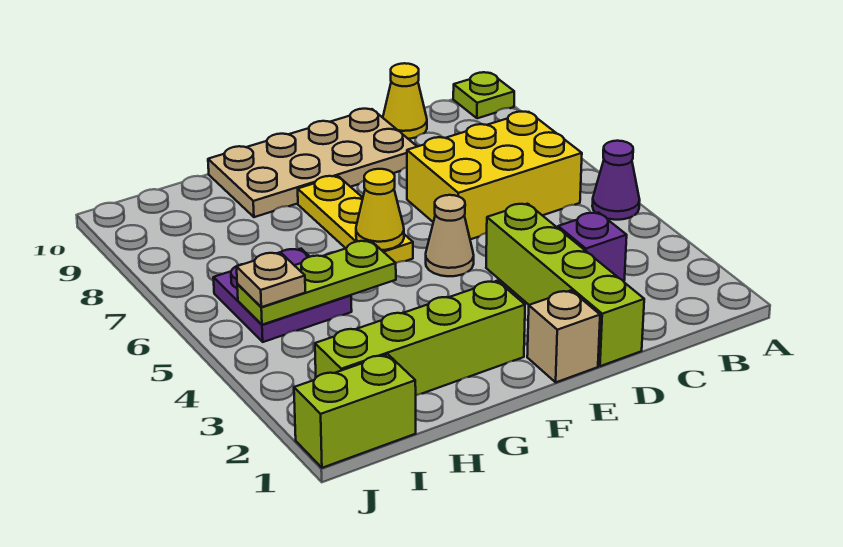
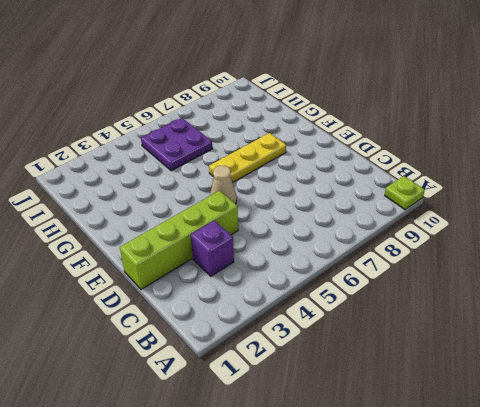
none -> purple cone A5 level 1
none -> yellow brick B6:D7 level 1
none -> yellow cone C10 level 1

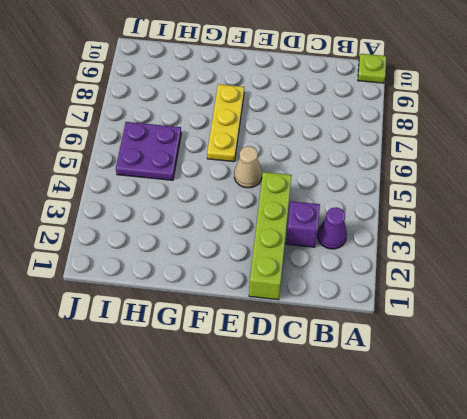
purple cone B3 level 1 -> purple cone A5 level 1
none -> yellow brick B6:D7 level 1
none -> yellow cone C10 level 1
none -> tan plate D9:G10 level 1

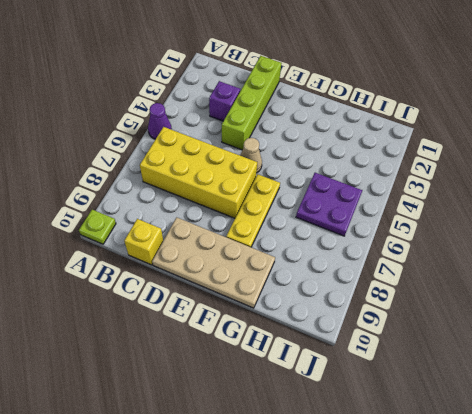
yellow brick B6:E7 level 1 -> yellow brick B6:D7 level 1
yellow brick C10 level 1 -> yellow cone C10 level 1
none -> tan brick E1 level 1
none -> lime brick F2:I2 level 1
none -> lime brick I1:J1 level 1

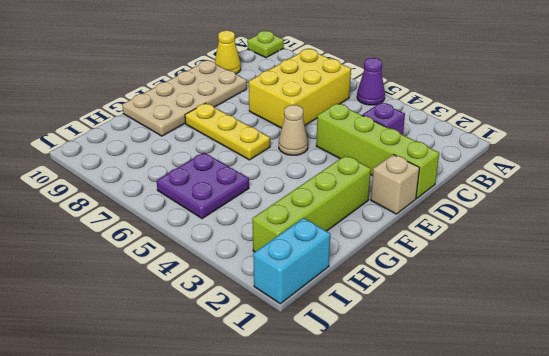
cyan brick I1:J1 level 1 -> lime brick I1:J1 level 1
none -> yellow cone F6 level 2
none -> lime plate G5:I5 level 2
none -> tan plate I5 level 3

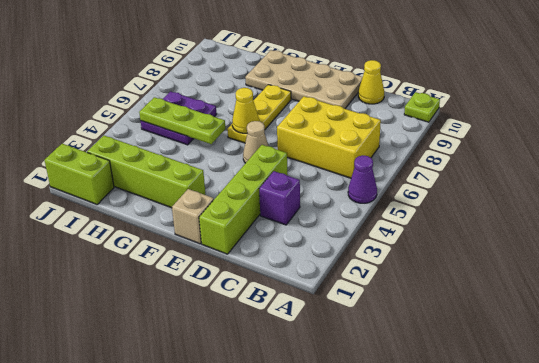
none -> tan plate I5 level 3

